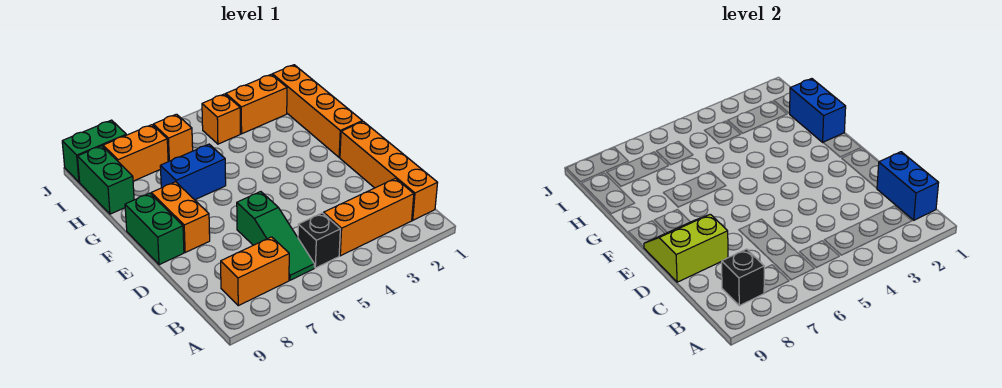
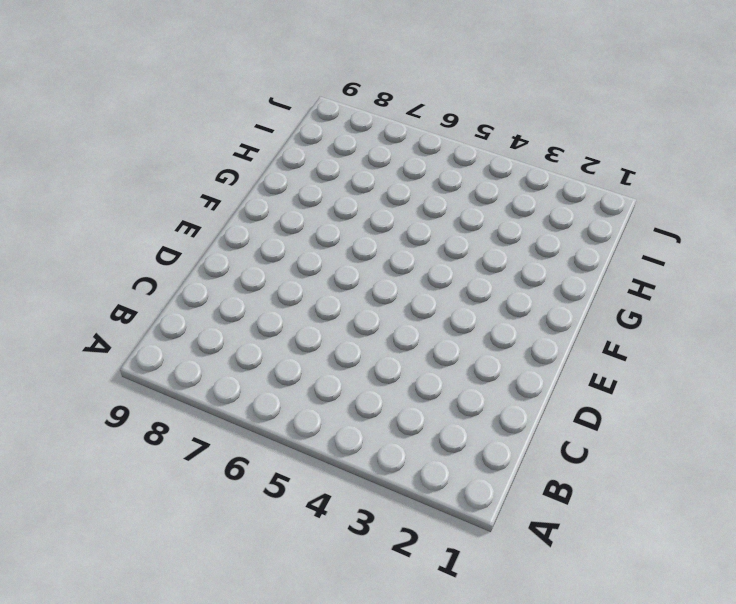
none -> orange brick B1:E1 level 1
none -> orange brick B2:B4 level 1
none -> black brick B5 level 1

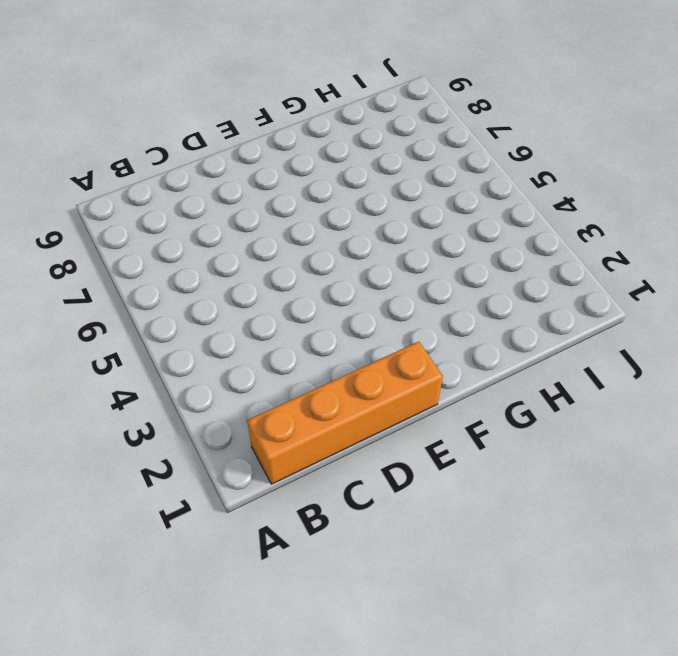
none -> orange brick B2:B4 level 1
none -> black brick B5 level 1
none -> green slope B6:D6 level 1 top D

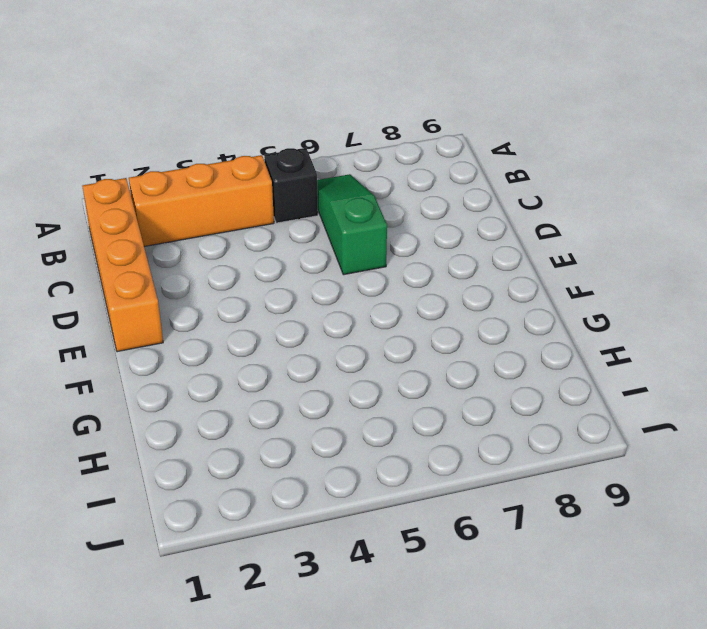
none -> orange brick B7:B8 level 1
none -> orange brick E8:F8 level 1
none -> green brick E9:F9 level 1

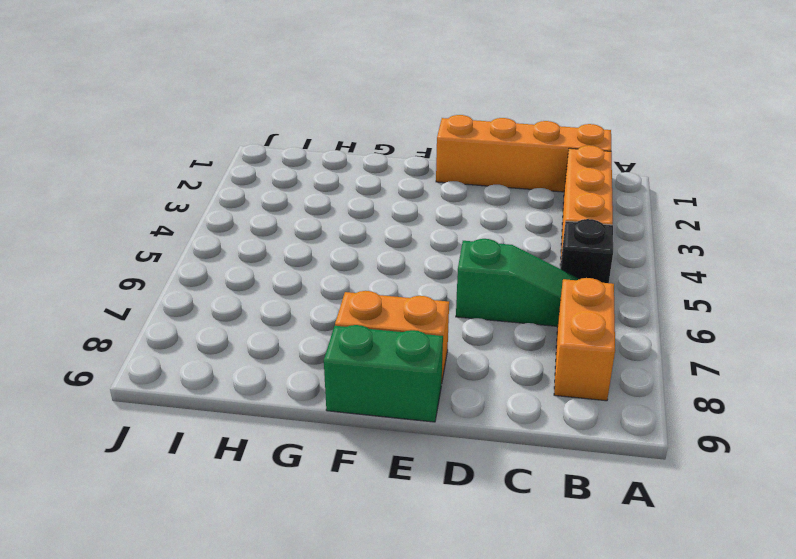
none -> orange brick F1:I1 level 1
none -> blue brick G6:G7 level 1
none -> green brick H9:I9 level 1

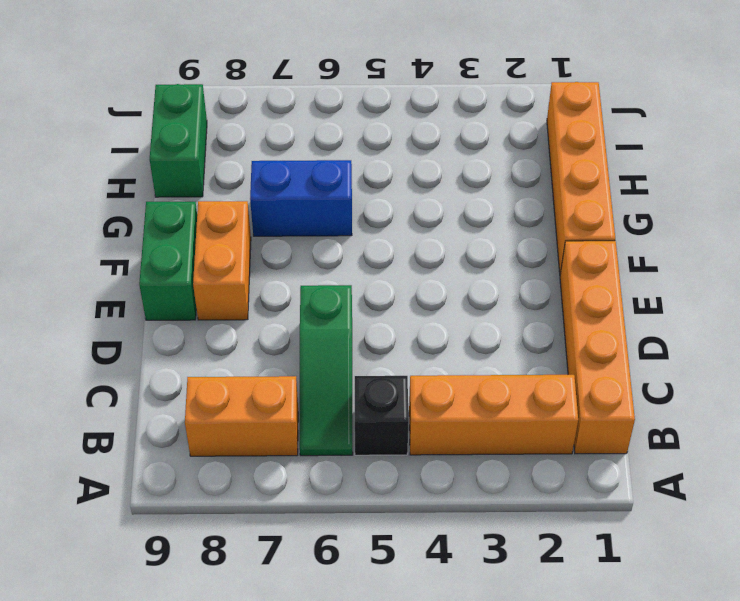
none -> orange brick I2:I3 level 1
none -> orange brick I4 level 1
none -> orange brick I6 level 1

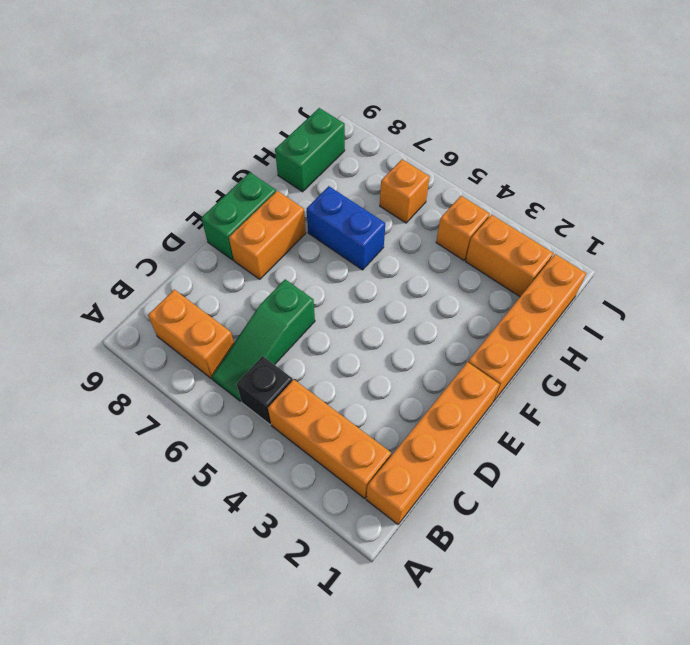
none -> orange brick I7:I8 level 1
none -> green brick J8:J9 level 1
none -> blue brick B1:C1 level 2

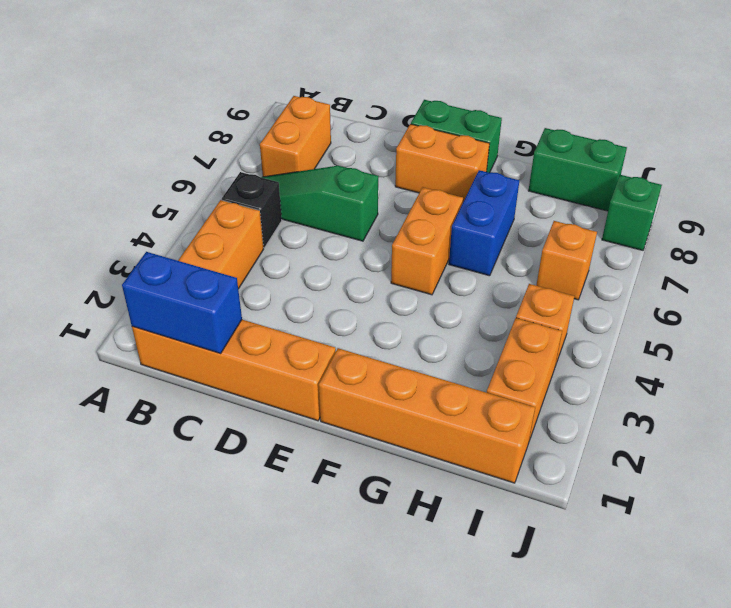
orange brick F5:F6 level 1 -> orange brick I7:I8 level 1
green brick J8 level 1 -> green brick J8:J9 level 1
none -> black brick B8 level 2
none -> lime slope D8:E9 level 2 top D
none -> blue brick G1:H1 level 2

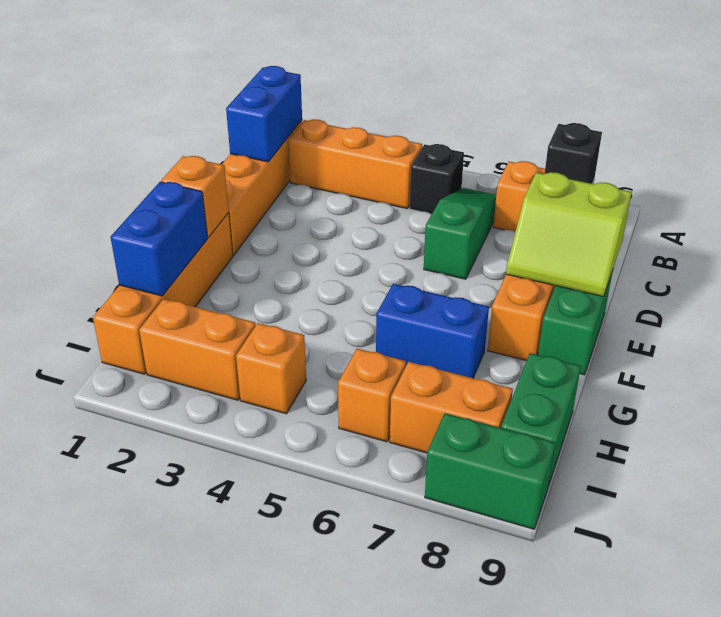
orange brick F1 level 2 -> none

